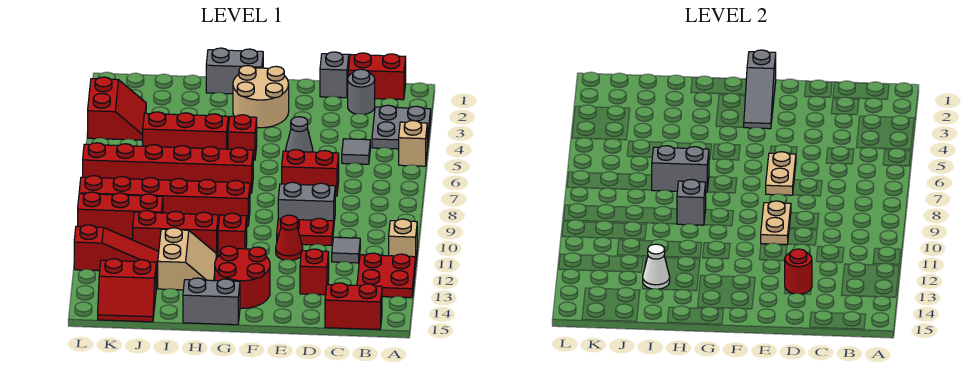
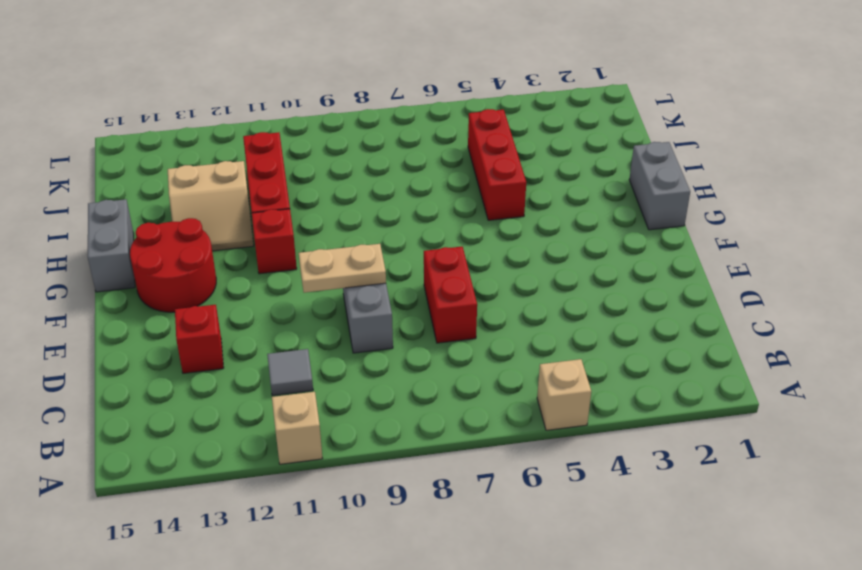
none -> grey plate A3:B4 level 1
none -> red plate A12:B13 level 1
none -> red brick B1:C1 level 1
none -> red brick B15:C15 level 1

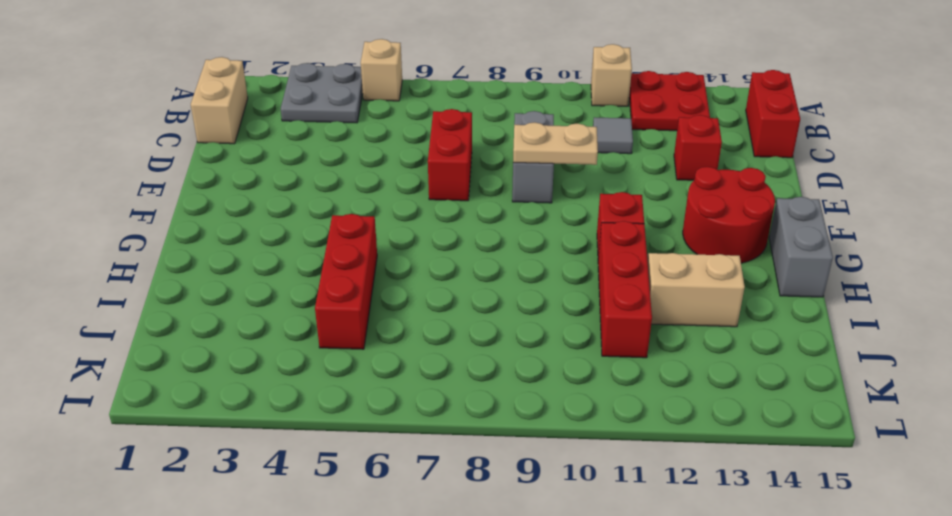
tan brick B1:C1 level 1 -> red brick B1:C1 level 1
none -> grey round brick C2 level 1
none -> grey tile C5 level 1
none -> grey brick D1 level 1
none -> red plate D10:E10 level 1

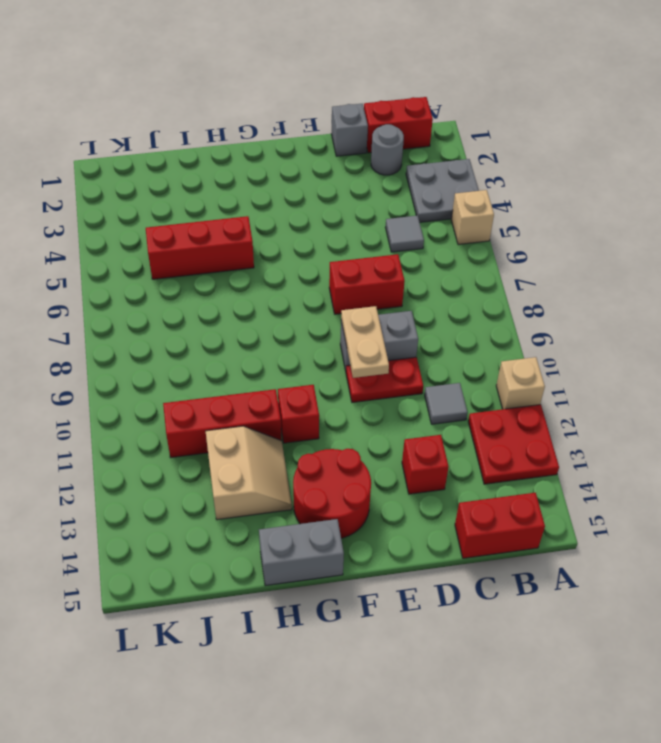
none -> grey cone E5 level 1
none -> red cone E11 level 1
none -> tan round brick F2:G3 level 1
none -> grey brick G1:H1 level 1

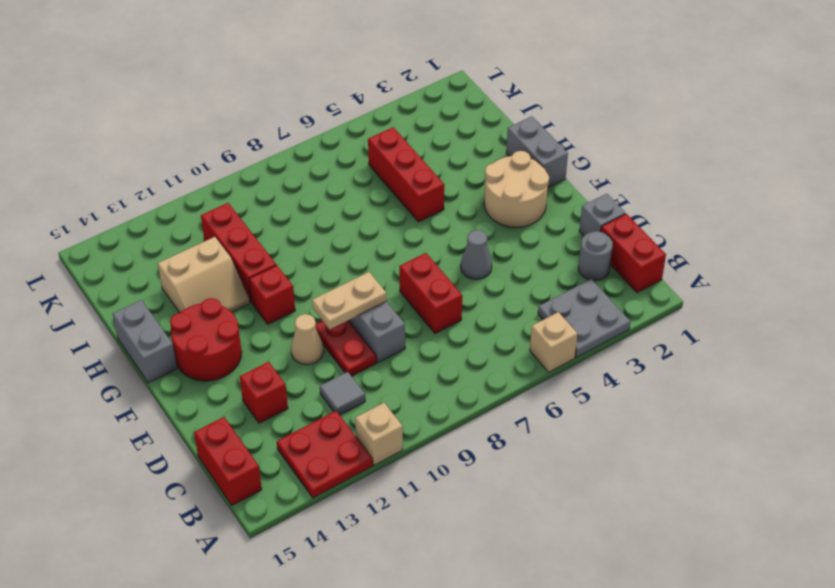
tan cone E11 level 1 -> red cone E11 level 1
none -> grey tile C5 level 1
none -> red brick G5 level 1
none -> red brick G7:L7 level 1
none -> red brick G9:L9 level 1

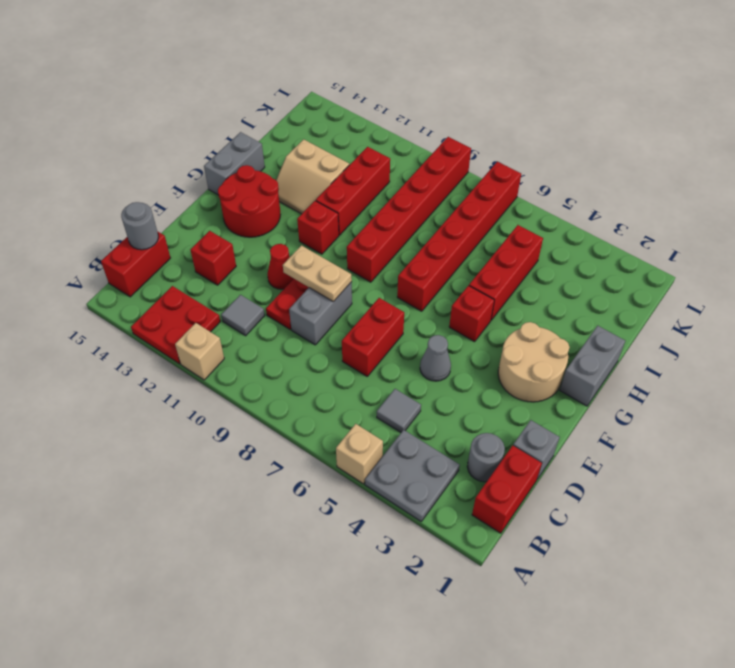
grey round brick C15 level 2 -> none
none -> red brick J10:L10 level 1
none -> red slope J12:L12 level 1 top L
none -> red slope J14:K15 level 1 top 14
none -> red slope K3:L4 level 1 top L

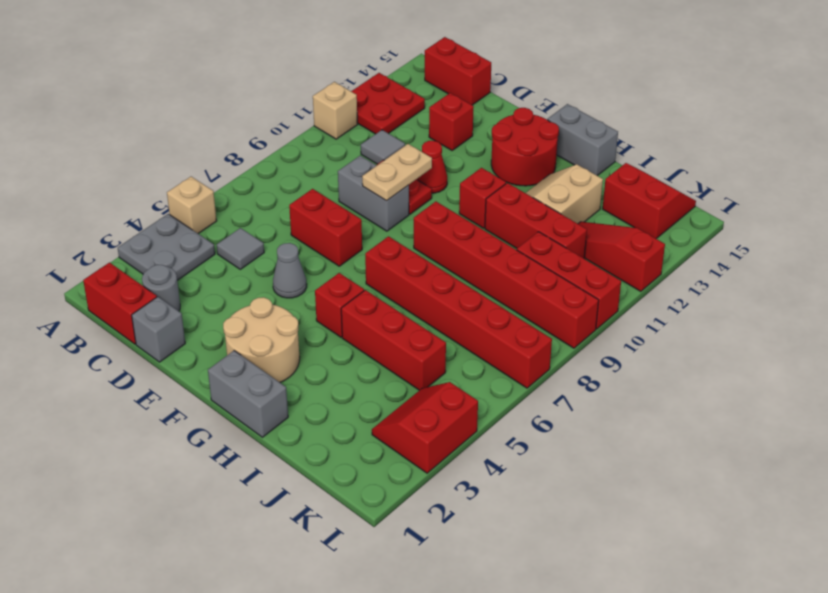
none -> red round brick D13 level 2
none -> tan plate E6:E7 level 2
none -> grey slope F1:F3 level 2 top 1
none -> grey brick H7:I7 level 2

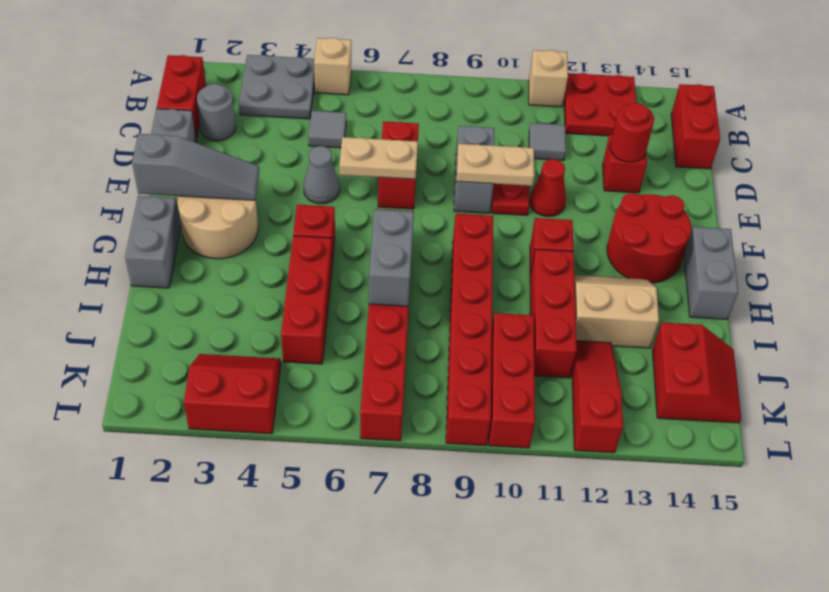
none -> grey brick H9 level 2
none -> white cone I13 level 2

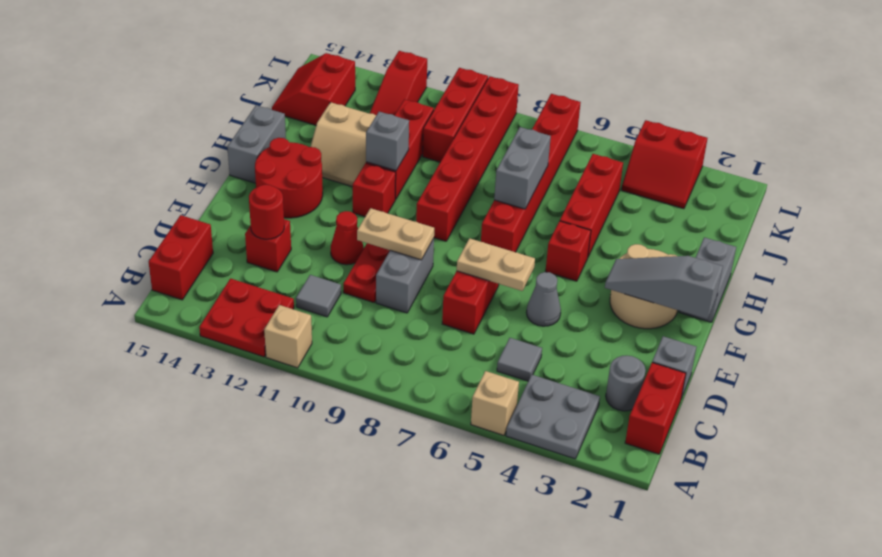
grey brick H11 level 2 -> grey brick H9 level 2
none -> white cone I13 level 2

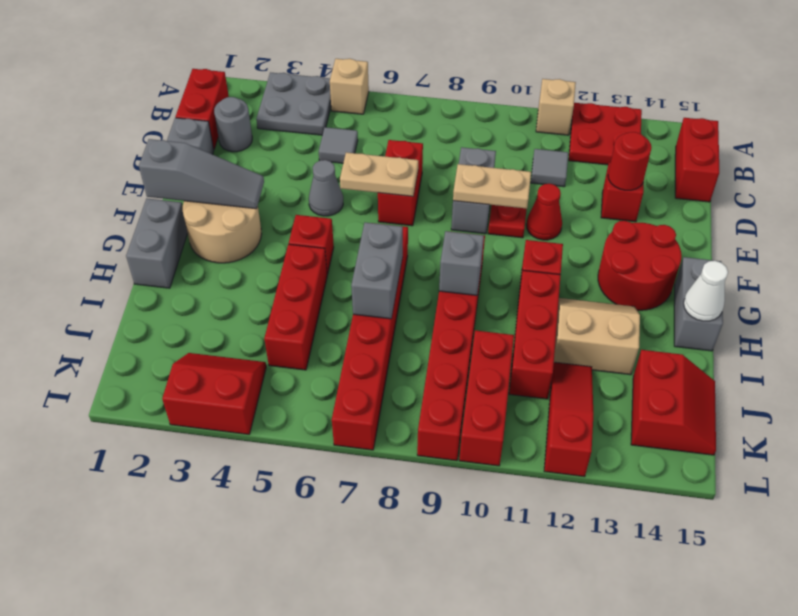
white cone H15 level 2 -> white cone I13 level 2

